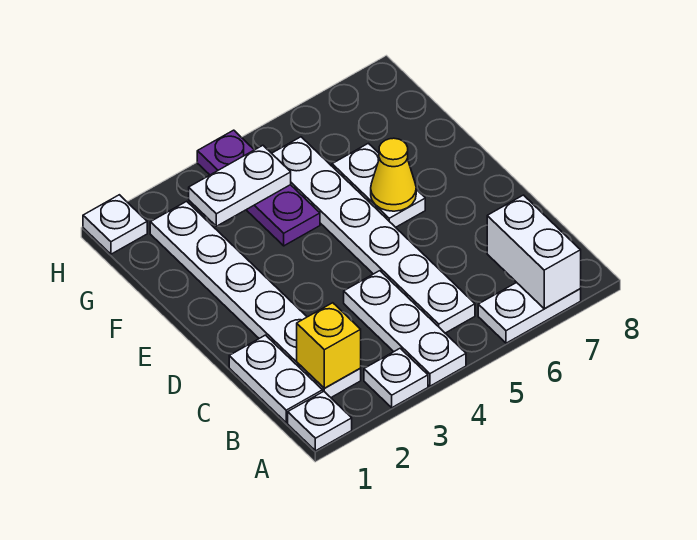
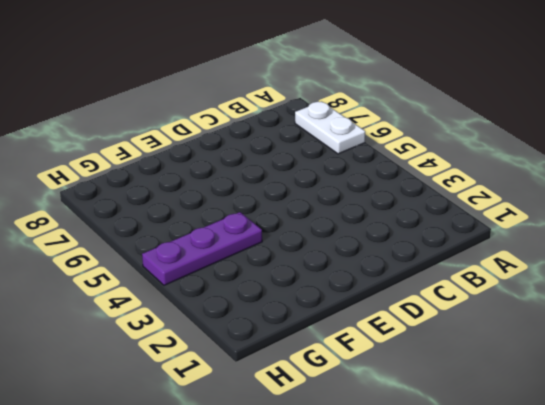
none -> white plate A1 level 1
none -> white plate A3 level 1
none -> white plate A4:C4 level 1

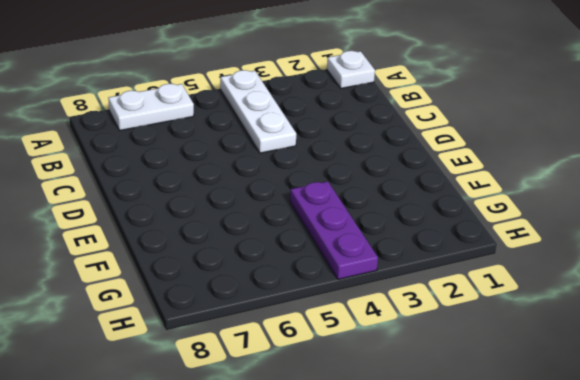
none -> white plate A3 level 1
none -> white plate B1:C1 level 1
none -> white plate B2:G2 level 1

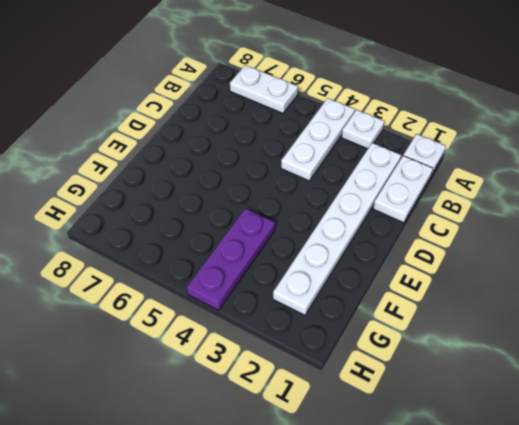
none -> white plate B5:G5 level 1
none -> white plate E6:F6 level 1
none -> white plate H1 level 1

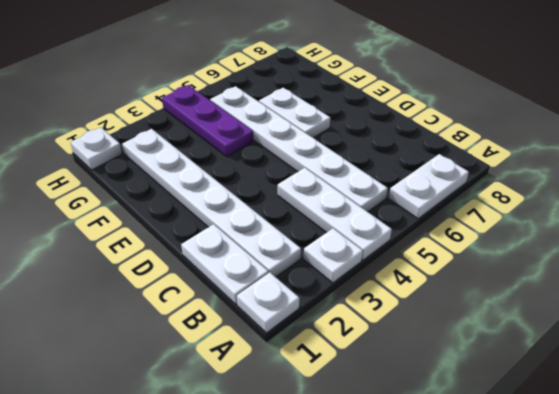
none -> white brick A7:B7 level 2
none -> yellow brick B2 level 2
none -> yellow cone E6 level 2

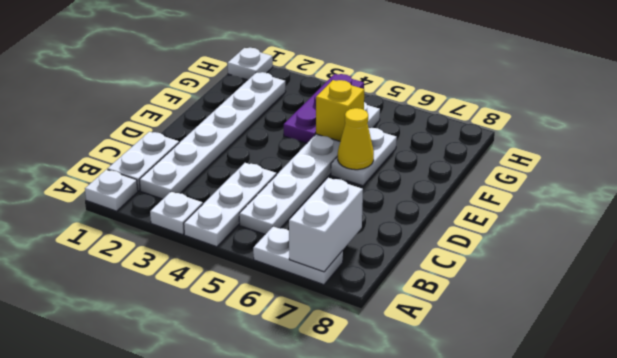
yellow brick F5 level 2 -> yellow brick B2 level 2
none -> white plate G3:G4 level 2

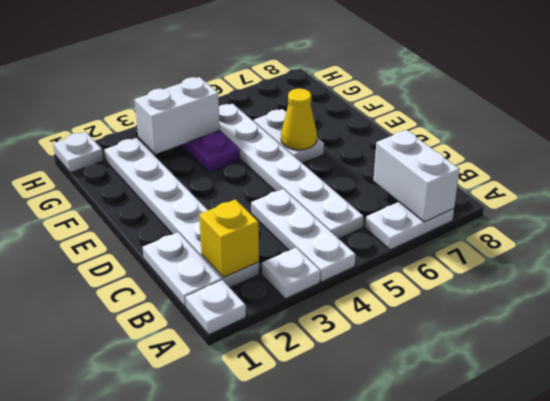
white brick G3:G4 level 2 -> white plate G3:G4 level 2

